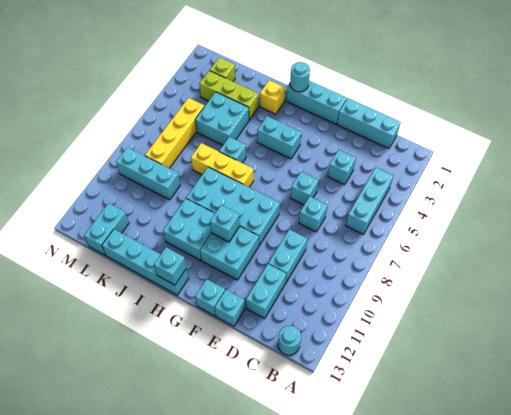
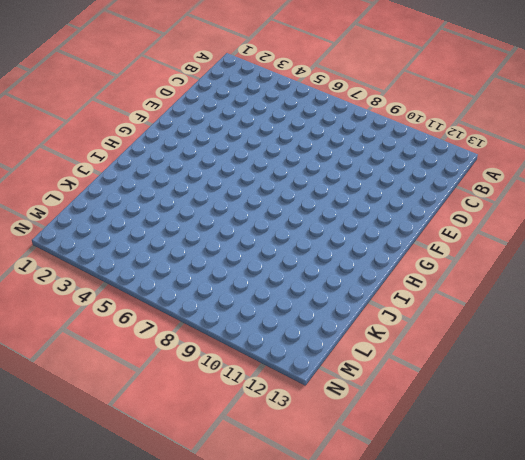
none -> cyan brick B4:B6 level 1
none -> cyan round brick B13 level 1
none -> cyan brick C1:E1 level 1

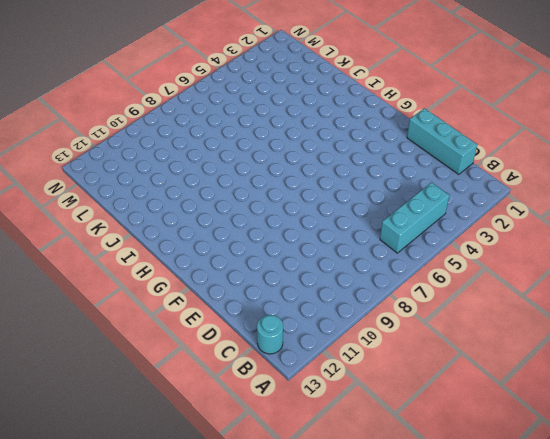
none -> cyan brick D4 level 1
none -> cyan brick D7 level 1
none -> cyan brick D9:D10 level 1

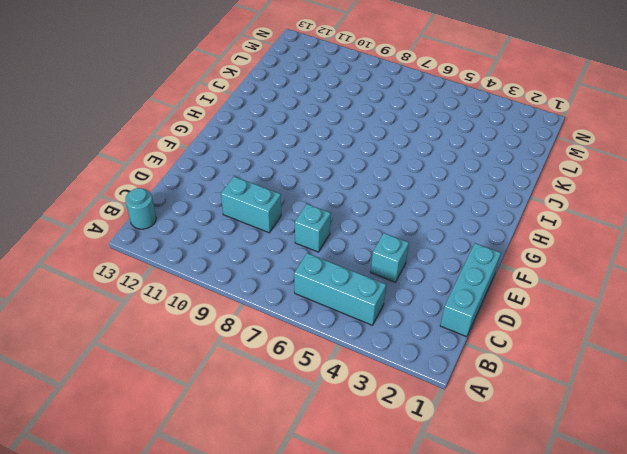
none -> cyan brick D11:D12 level 1
none -> cyan brick E6 level 1
none -> cyan brick E13 level 1

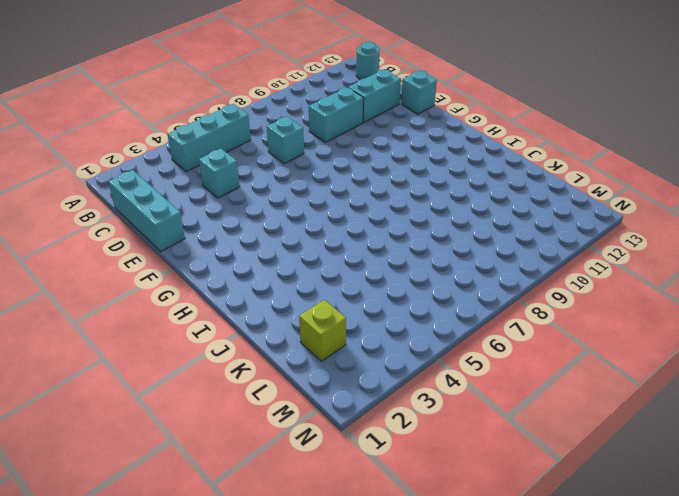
none -> cyan brick E6 level 1
none -> cyan brick F1:H1 level 1
none -> cyan brick F8:I9 level 1

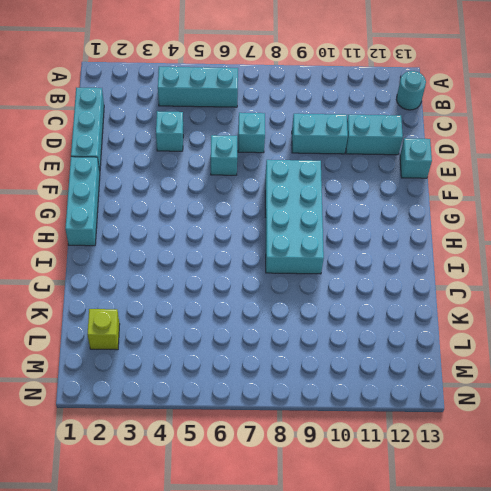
none -> cyan brick F10:G11 level 1
none -> cyan brick F13 level 1
none -> cyan brick G4:H4 level 1

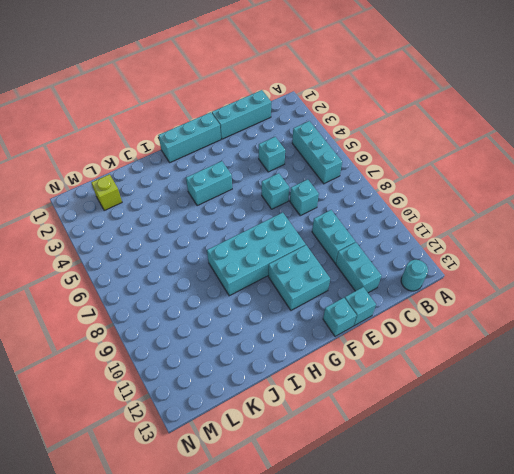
none -> yellow brick H7:J7 level 1
none -> cyan brick H10:I11 level 1
none -> cyan brick H13:K13 level 1

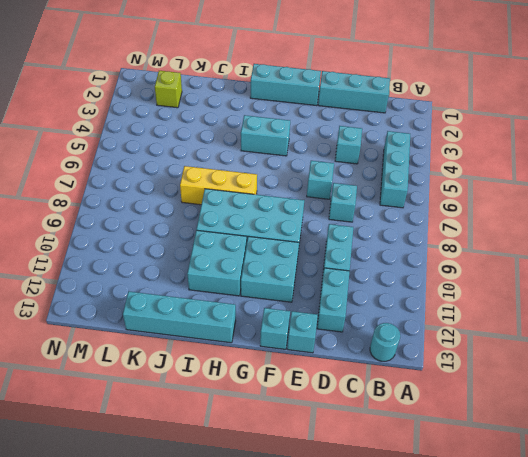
none -> yellow brick I2 level 1
none -> cyan brick I6 level 1
none -> lime brick J3:L3 level 1

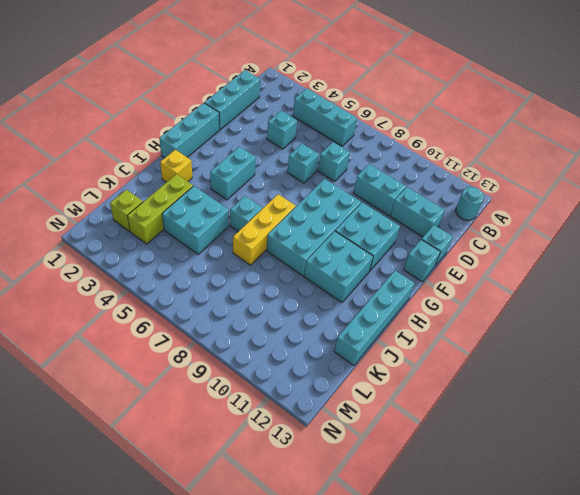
none -> cyan brick K9:M9 level 1
none -> yellow brick L5:L8 level 1
none -> cyan brick L12:L13 level 1

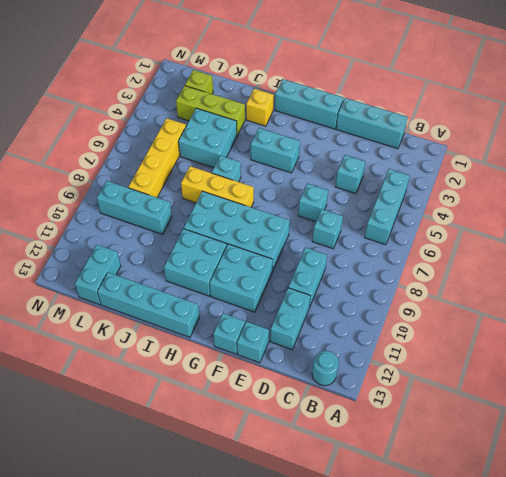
none -> cyan brick G10 level 2
none -> cyan round brick H1 level 2
none -> cyan brick H13 level 2

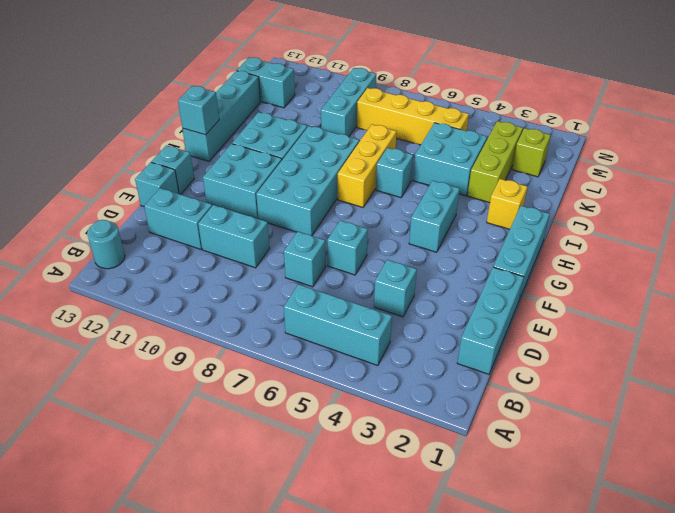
none -> cyan brick G10 level 2
none -> cyan round brick H1 level 2

